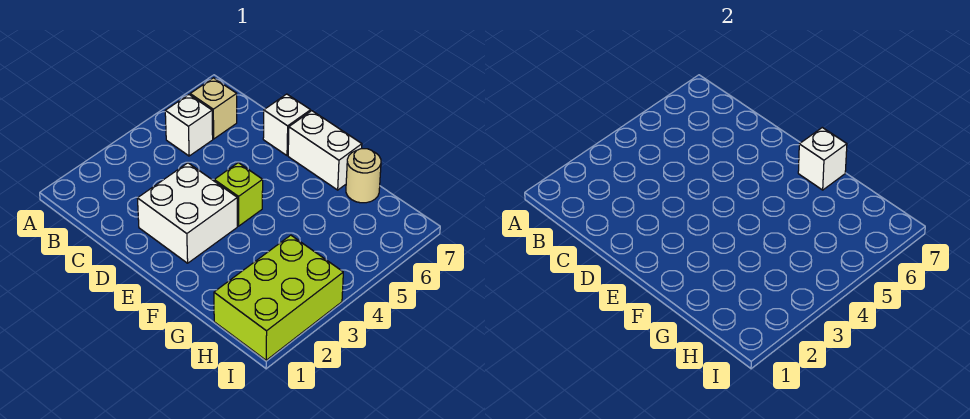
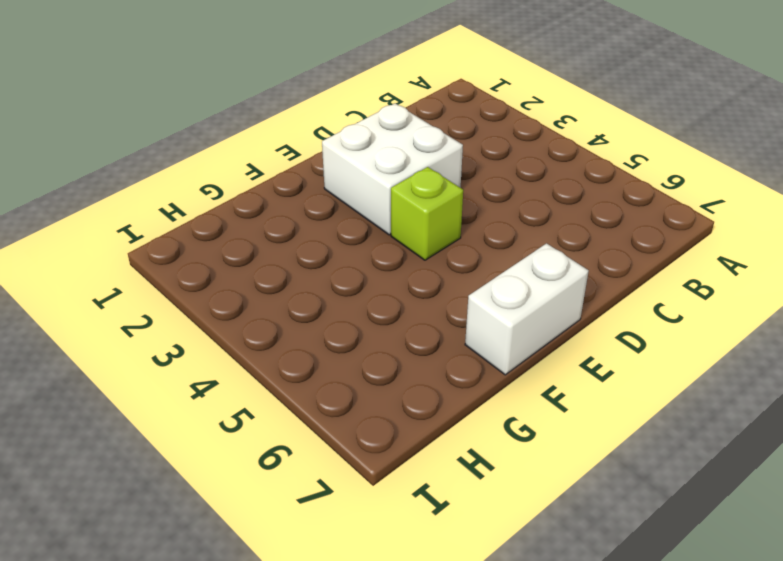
none -> white brick B5 level 1
none -> tan brick B6 level 1

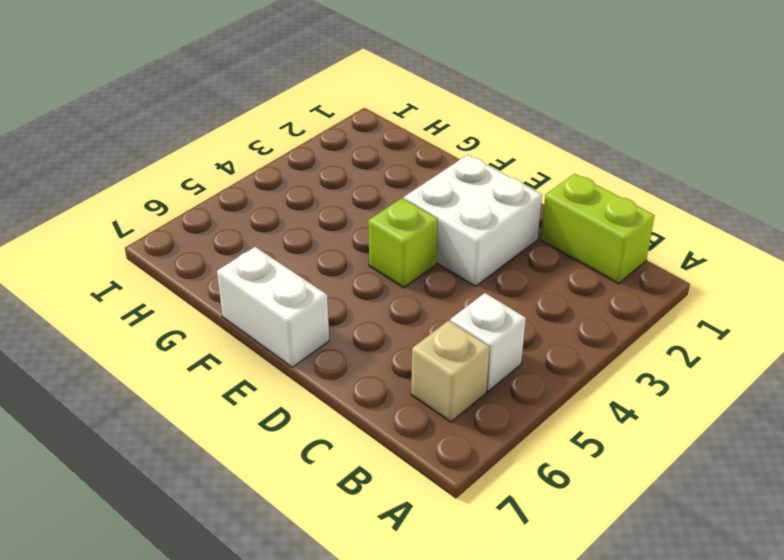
lime brick B1:C1 level 1 -> none
none -> white brick D7 level 1
none -> tan round brick G7 level 1

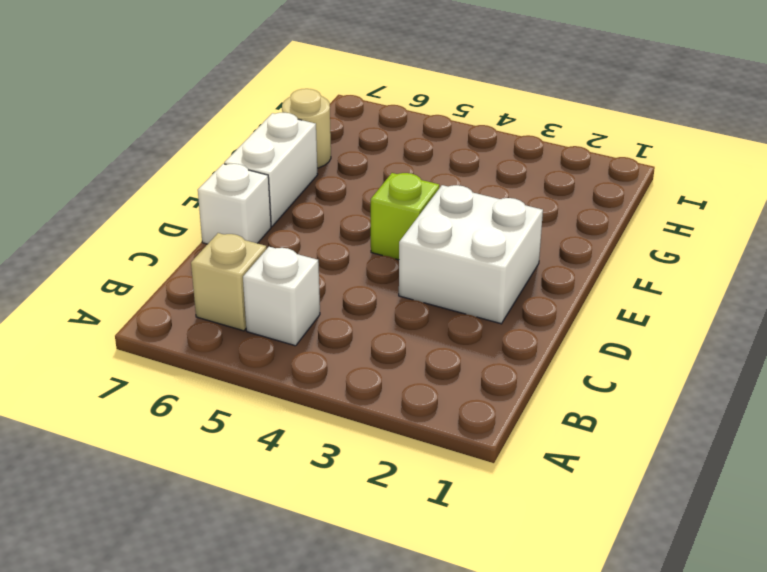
none -> lime brick H1:I3 level 1
none -> white brick F7 level 2

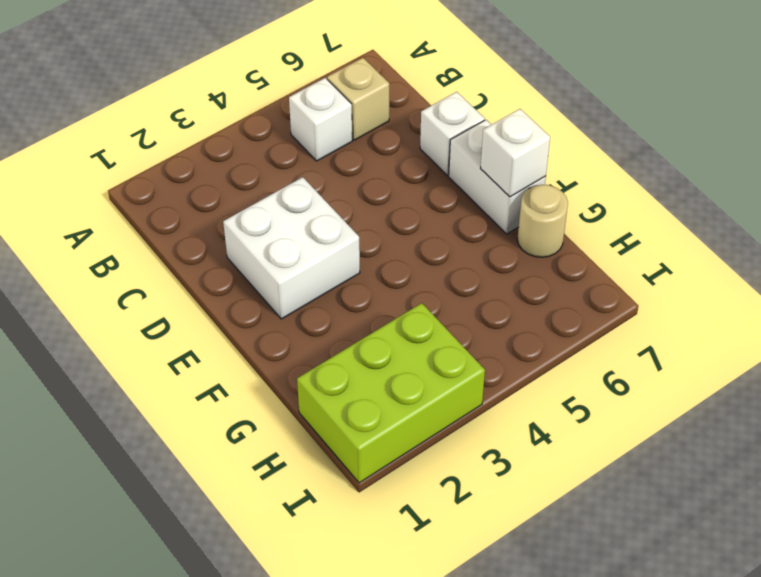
none -> lime brick E4 level 1

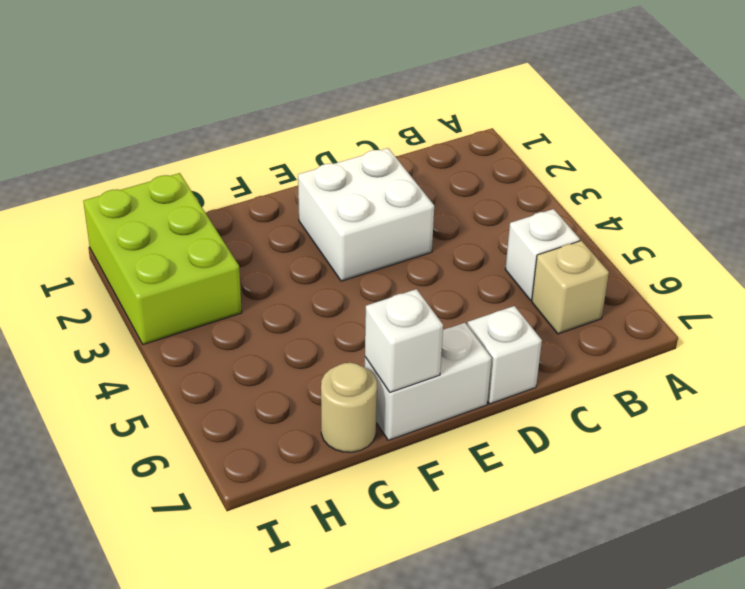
none -> lime brick E4 level 1

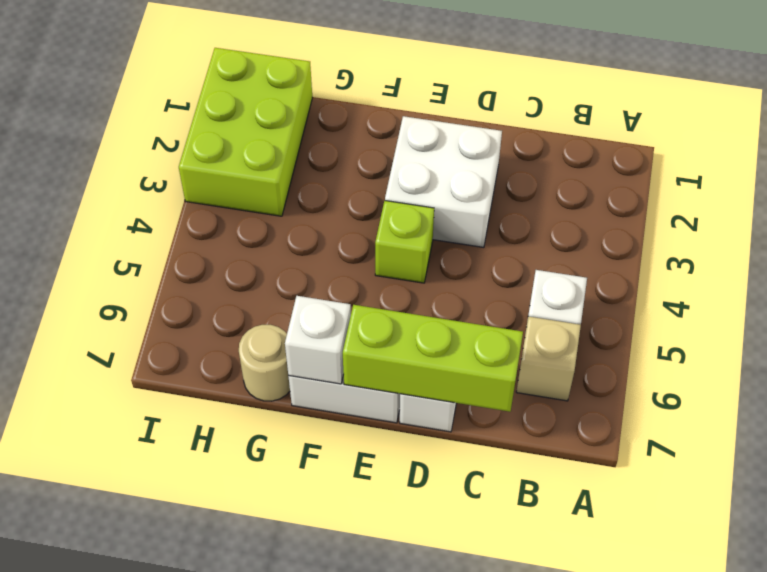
lime brick C7:E7 level 2 -> none

